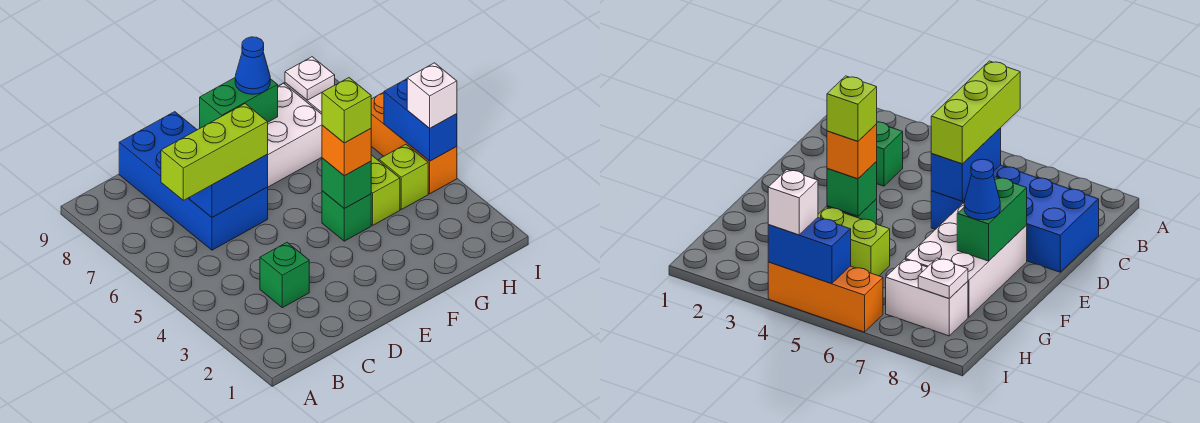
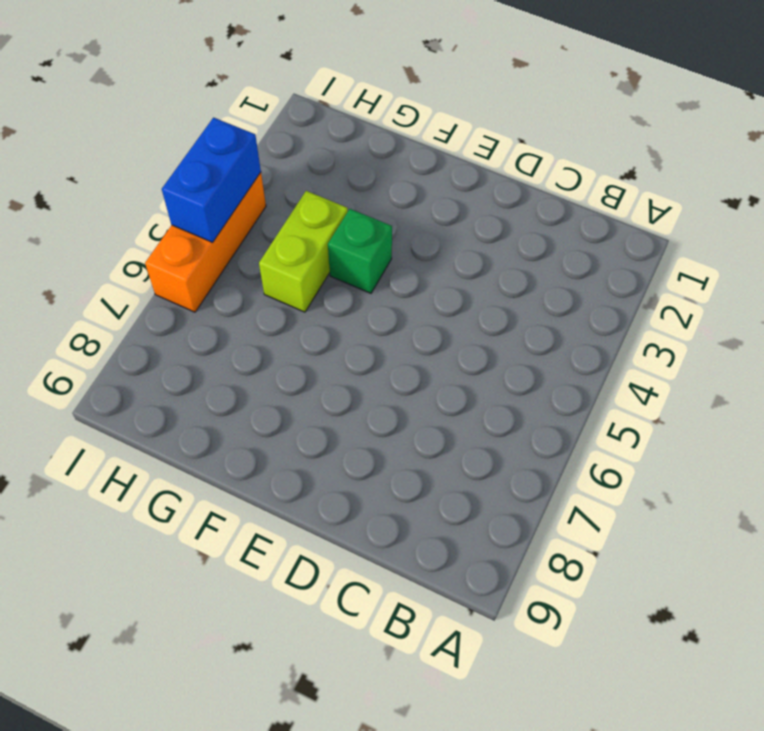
none -> green brick C3 level 1
none -> blue brick C6:D9 level 1
none -> white brick E7:G8 level 1

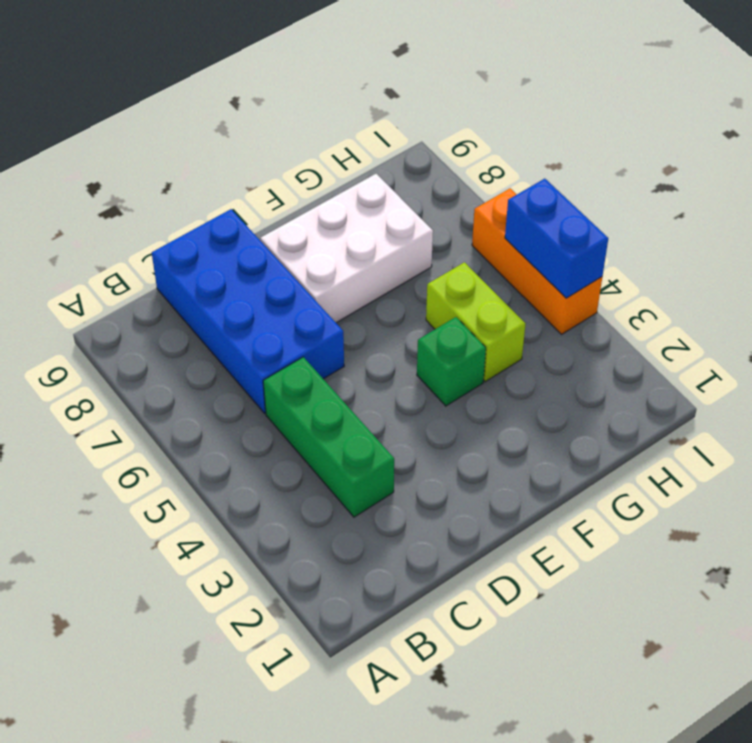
green brick C3:C5 level 1 -> green brick C3 level 1
none -> lime brick H4 level 1
none -> white brick H7:H8 level 1
none -> blue brick C6:D6 level 2

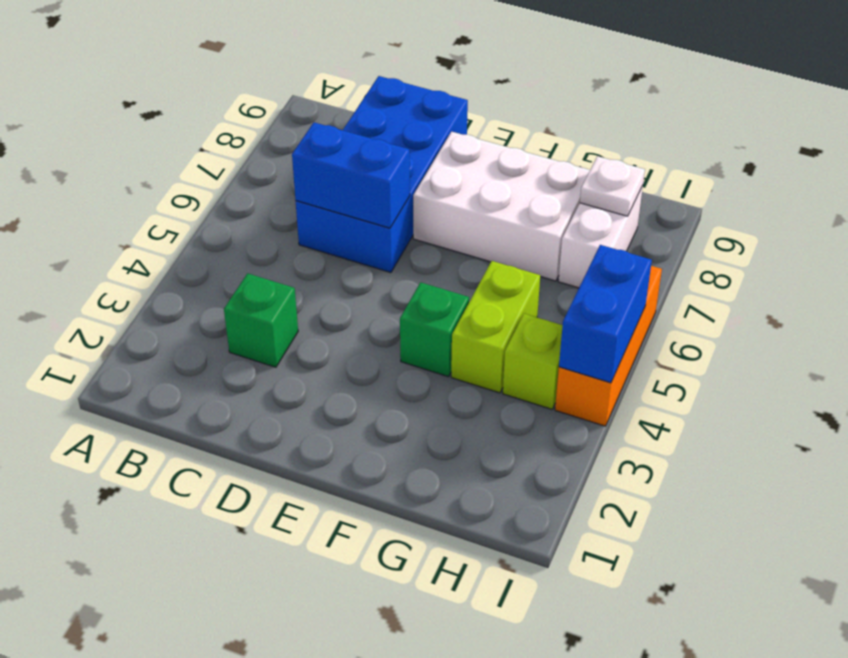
none -> green brick E8:F8 level 2
none -> green brick F4 level 2
none -> lime brick B6:D6 level 3

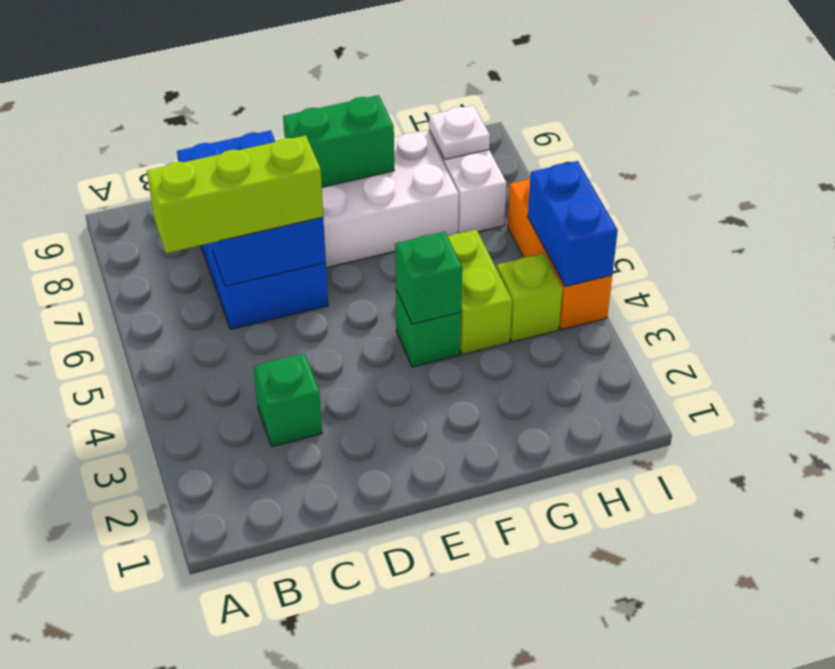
none -> orange brick F4 level 3
none -> blue cone F8 level 3
none -> white brick I4 level 3

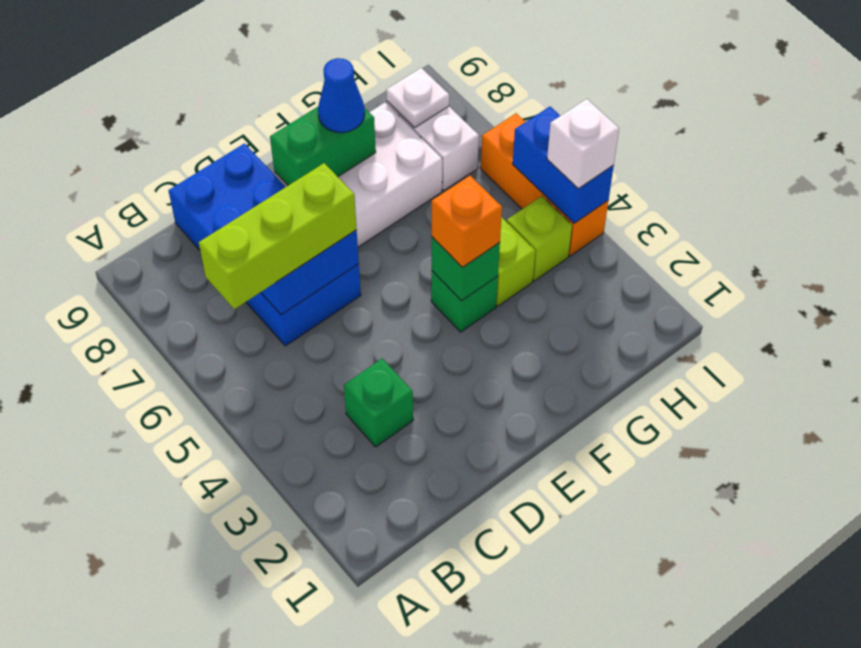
none -> lime brick F4 level 4

